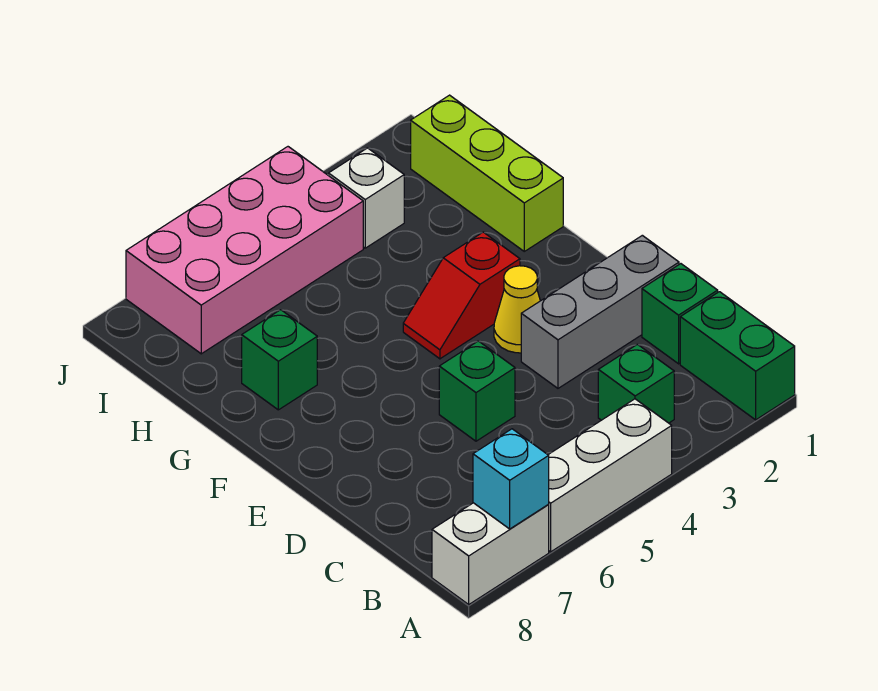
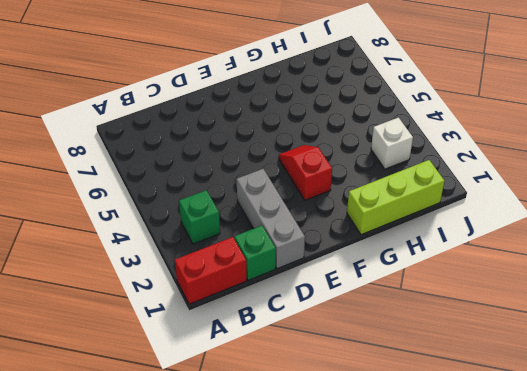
red brick A1:B1 level 1 -> green brick A1:B1 level 1
none -> white brick A4:A6 level 1
none -> white brick A7:A8 level 1
none -> green brick D5 level 1

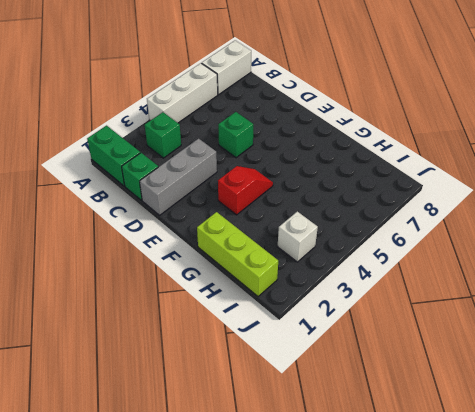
none -> yellow cone E3 level 1
none -> green brick G7 level 1
none -> pink brick I4:J7 level 1

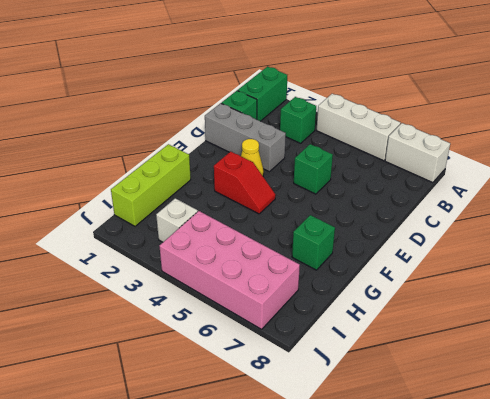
none -> cyan brick A7 level 2

